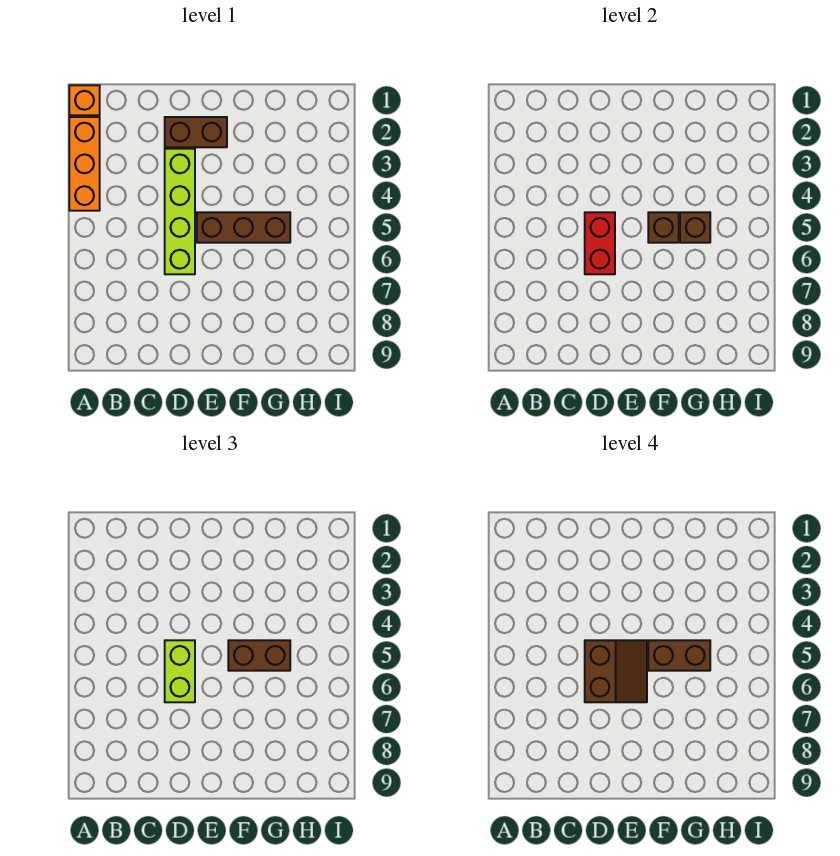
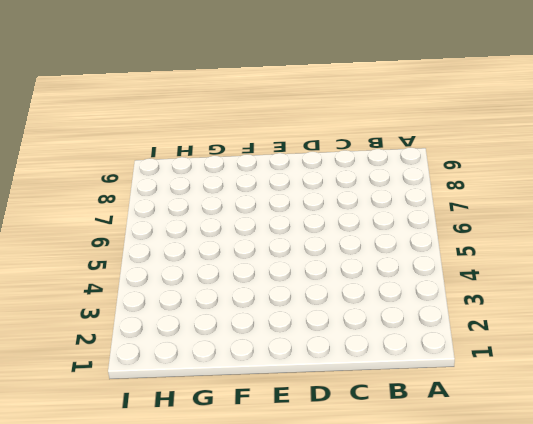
none -> orange brick A1 level 1
none -> orange brick A2:A4 level 1
none -> brown brick D2:E2 level 1

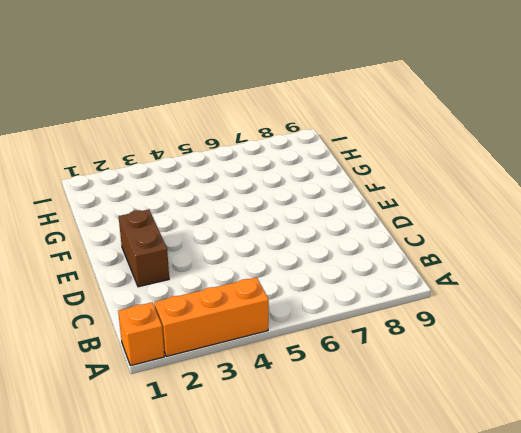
none -> lime brick D3:D6 level 1
none -> brown brick E5:G5 level 1
none -> red brick D5:D6 level 2

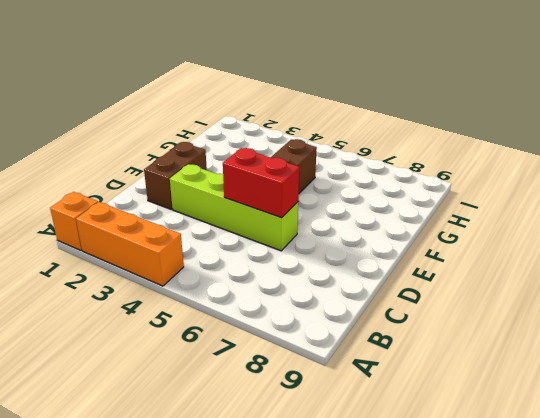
none -> brown brick F5 level 2
none -> brown brick G5 level 2
none -> lime brick D5:D6 level 3

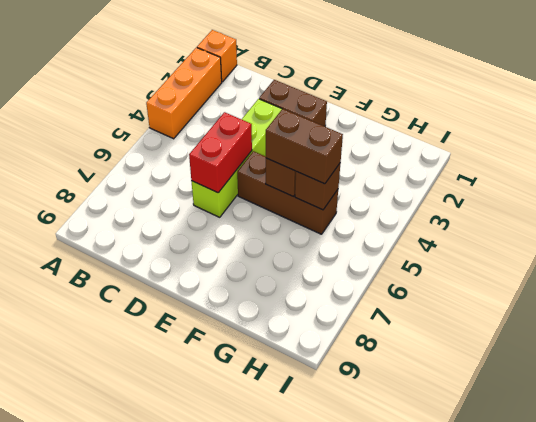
none -> lime brick D5:D6 level 3
none -> brown slope D5:E6 level 4 top D
none -> brown brick F5:G5 level 4

